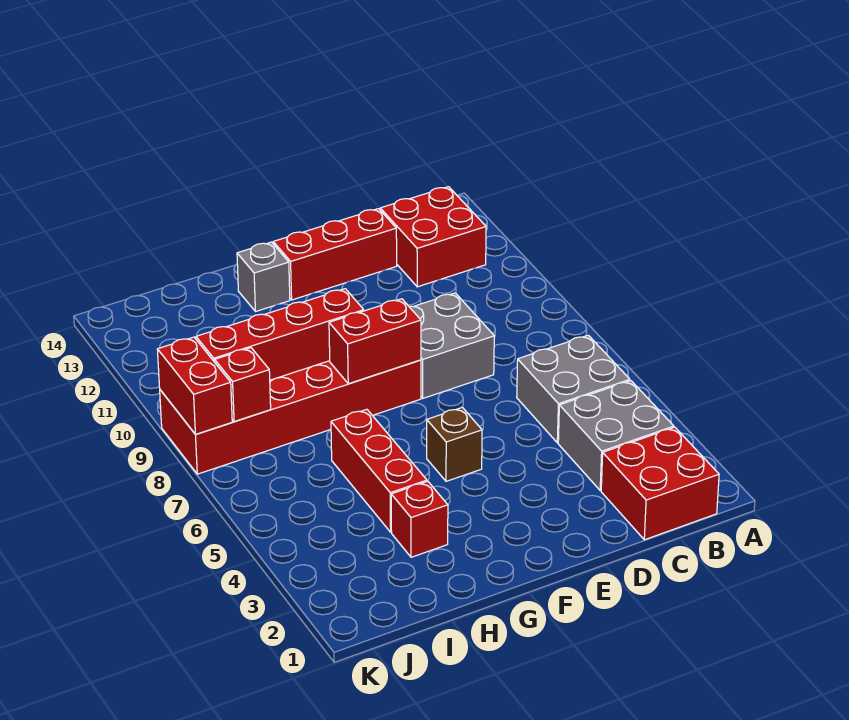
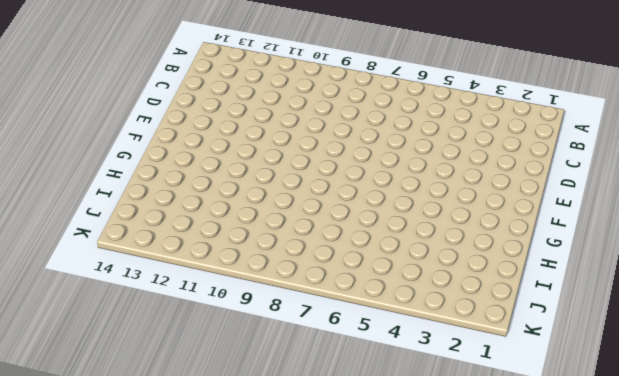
none -> red brick B1:C2 level 1
none -> grey brick B3:C4 level 1
none -> grey brick B5:C6 level 1

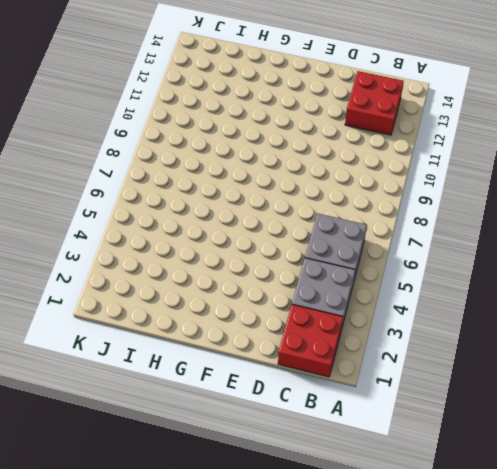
none -> grey brick D8:E9 level 1
none -> red brick D13:F13 level 1
none -> brown brick F5 level 1

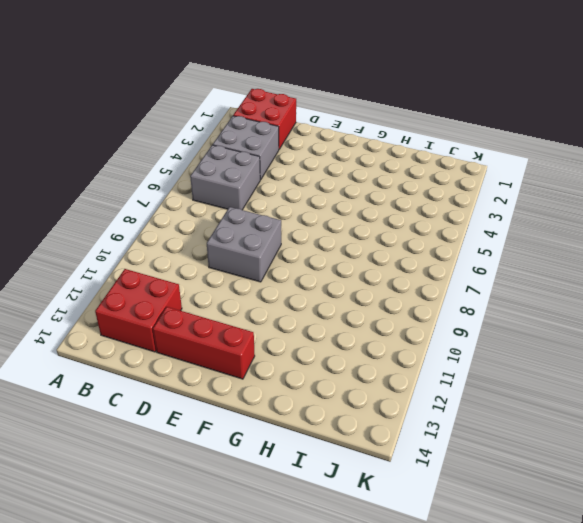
none -> brown brick F5 level 1
none -> red brick F8:K9 level 1
none -> grey brick G13 level 1

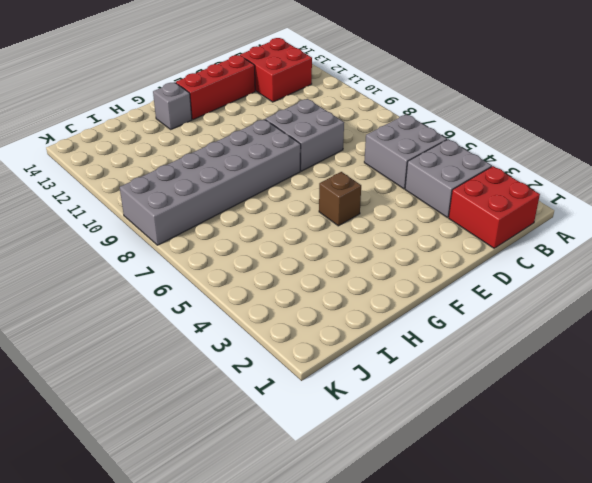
grey brick F8:K9 level 1 -> red brick F8:K9 level 1
none -> red brick H3 level 1
none -> red brick H4:H6 level 1
none -> red brick F8:G8 level 2

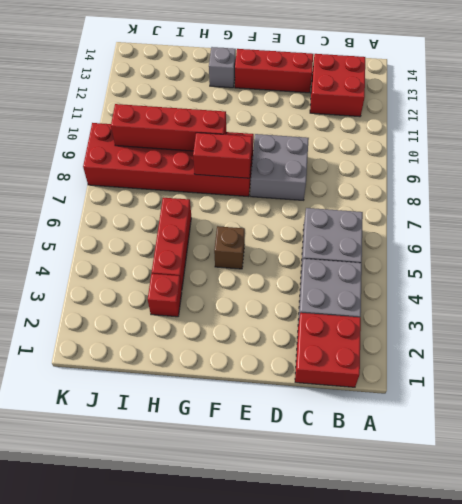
none -> red brick J8 level 2
none -> red brick K8:K9 level 2

